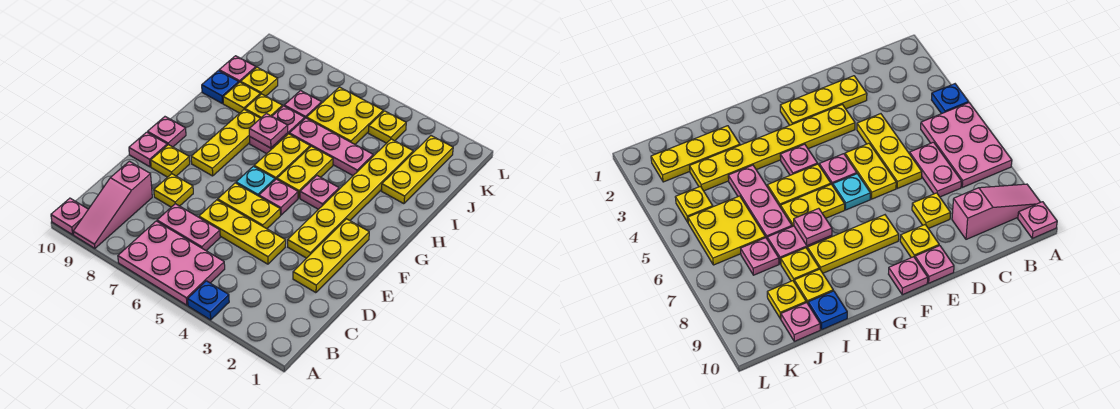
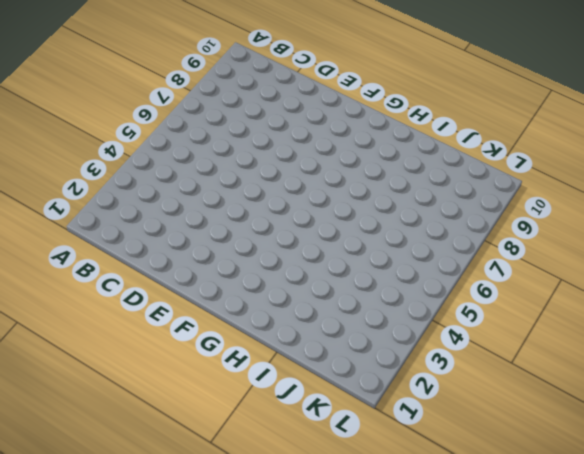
none -> blue plate A4 level 1
none -> pink plate A5:B7 level 1
none -> pink slope A9:C9 level 1 top C
none -> pink plate A10 level 1

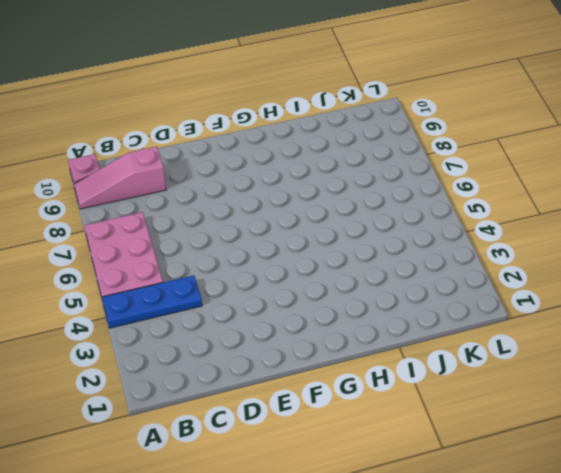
blue plate A4:C4 level 1 -> blue plate A4 level 1
none -> pink plate C6:C7 level 1
none -> yellow plate D2:F2 level 1
none -> yellow plate D4:D6 level 1
none -> yellow plate D8 level 1

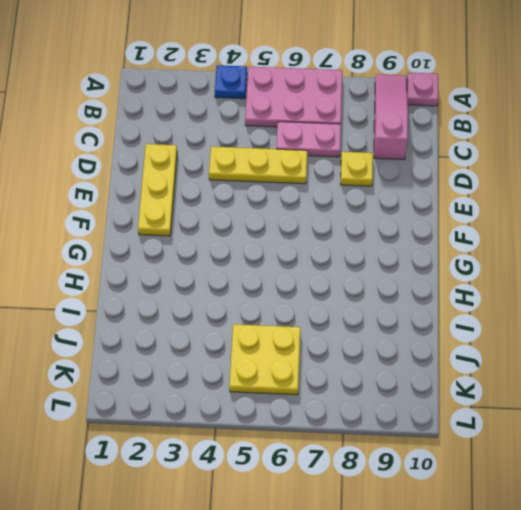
none -> yellow plate E3:J3 level 1
none -> yellow plate E5:E6 level 1
none -> yellow plate E9 level 1
none -> pink plate E10 level 1

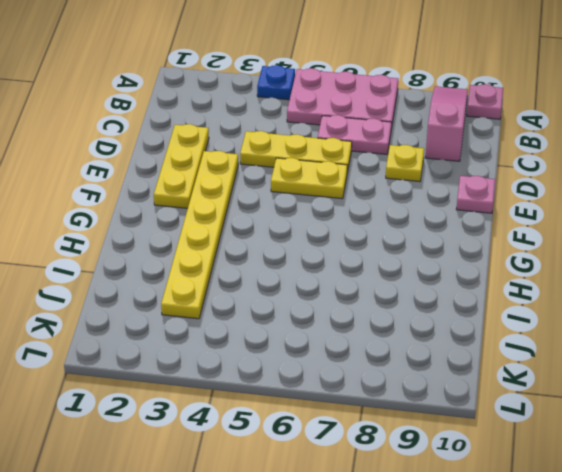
none -> yellow plate E9 level 1
none -> pink plate F5 level 1
none -> cyan plate F6 level 1
none -> yellow plate F8:H8 level 1

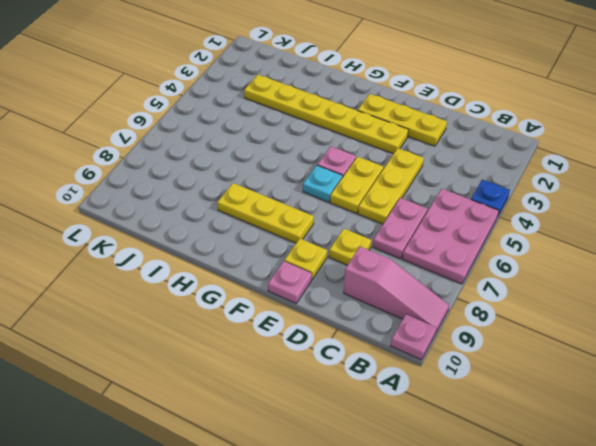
none -> pink plate F10 level 1
none -> pink plate G4 level 1
none -> yellow plate G5:H5 level 1
none -> yellow plate G6:H6 level 1

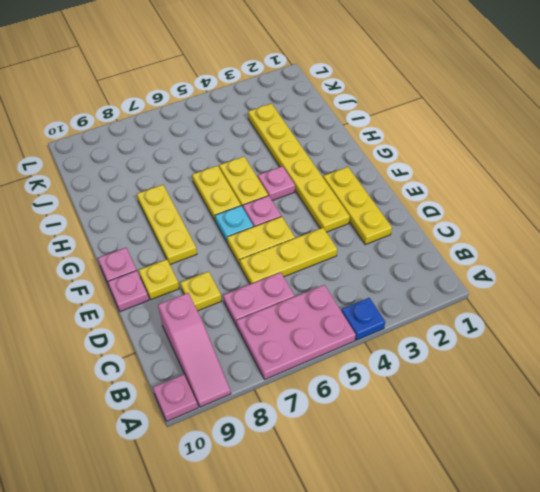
none -> pink plate H7:I7 level 1
none -> yellow plate I2:K2 level 1
none -> pink plate I4:I6 level 1
none -> yellow plate I8 level 1

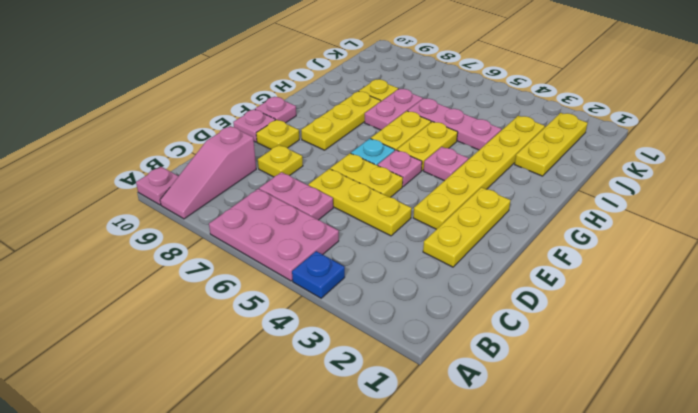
none -> yellow plate I9 level 1
none -> blue plate I10 level 1
none -> yellow plate J5:K6 level 1
none -> pink plate J7 level 1

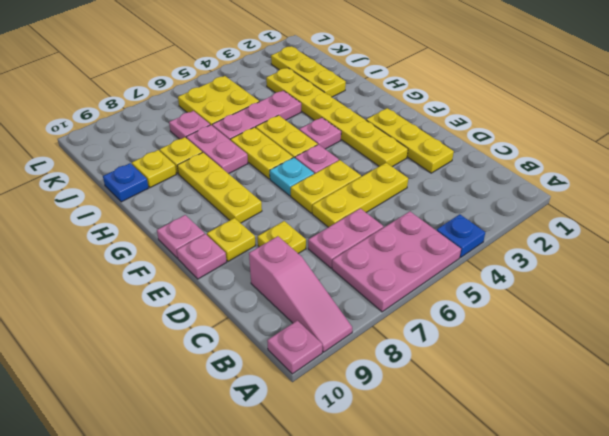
none -> yellow plate J9 level 1
none -> pink plate J10 level 1
none -> yellow plate K4 level 1
none -> pink plate H7 level 2

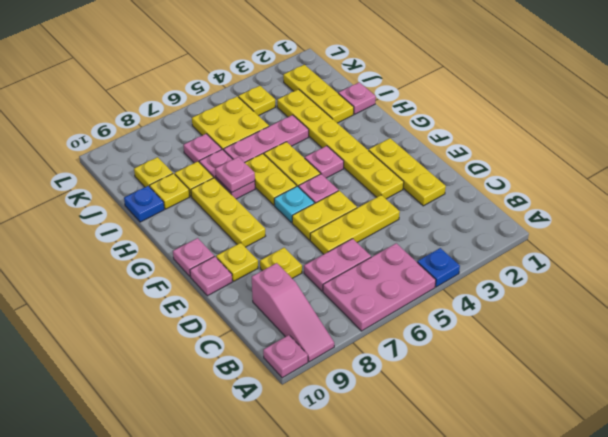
pink plate I1 level 1 -> pink plate J10 level 1

